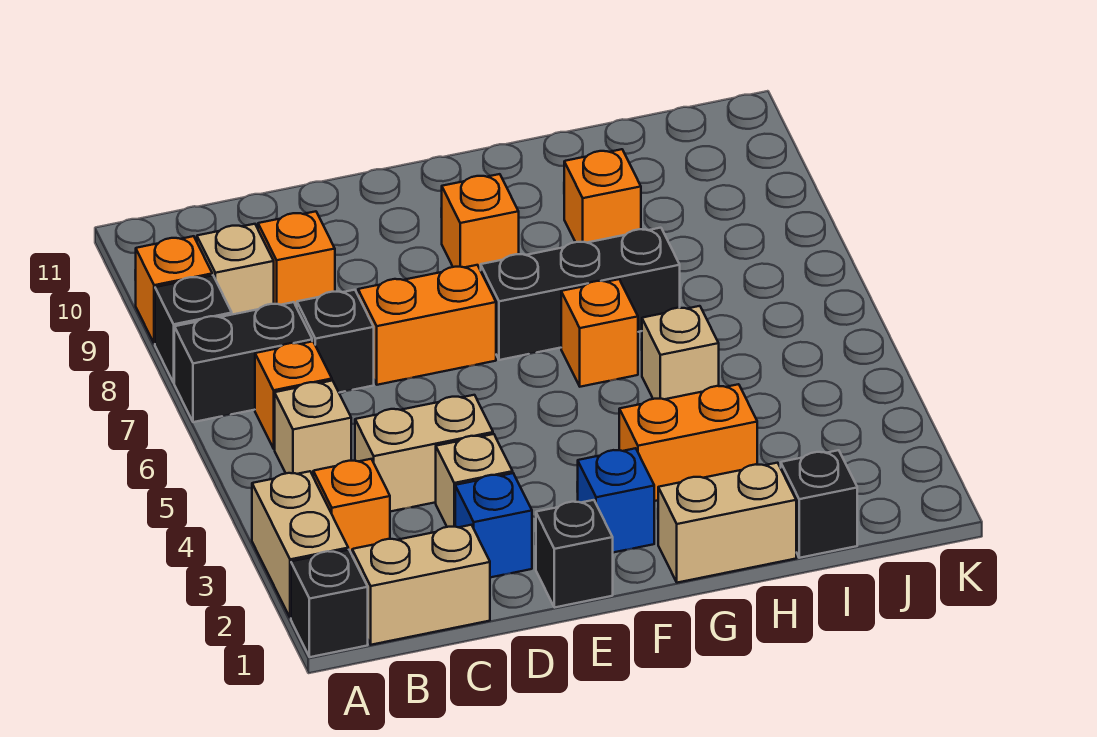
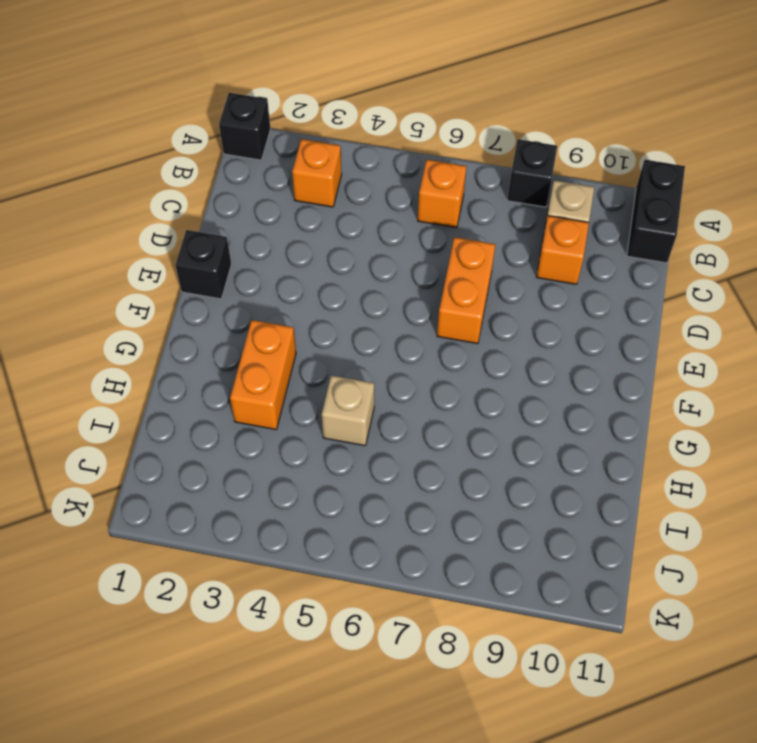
black brick A11:B11 level 1 -> black brick A7:B7 level 1
none -> tan brick A2:A3 level 1
none -> orange brick A9 level 1
none -> tan brick B1:C1 level 1

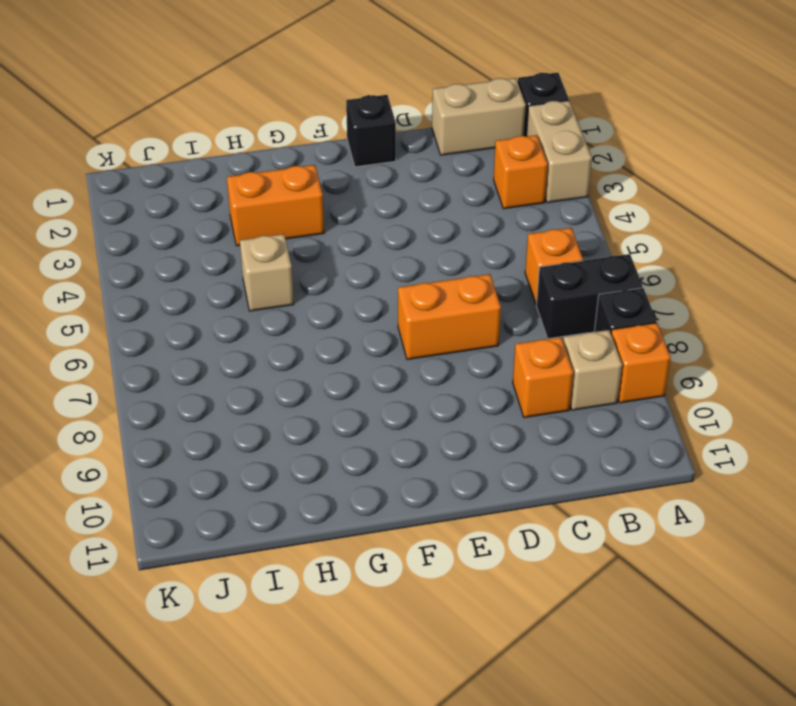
none -> tan brick B5 level 1
none -> tan brick C4:D4 level 1
none -> black brick C7 level 1

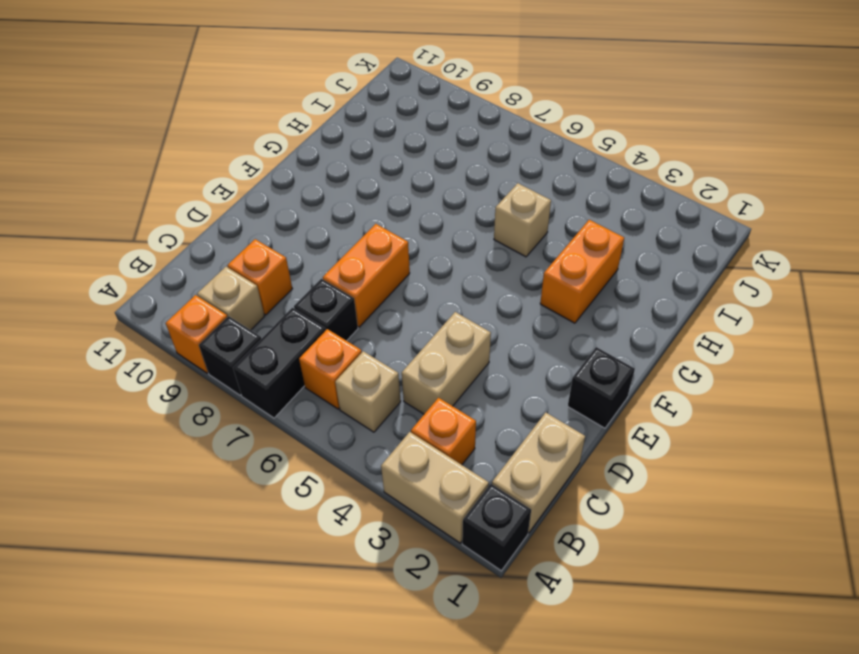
none -> blue brick D2 level 1
none -> tan brick D3 level 1
none -> blue brick F2 level 1

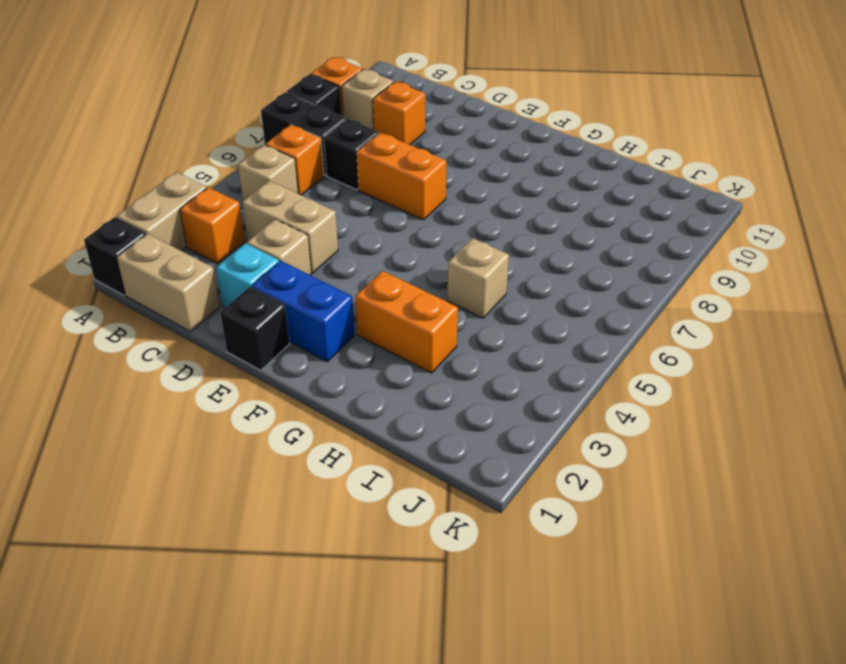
cyan brick D2 level 1 -> blue brick D2 level 1
blue brick E2:F2 level 1 -> blue brick F2 level 1
none -> black brick F7:H7 level 1
none -> orange brick F9 level 1
none -> tan brick G1:H1 level 1

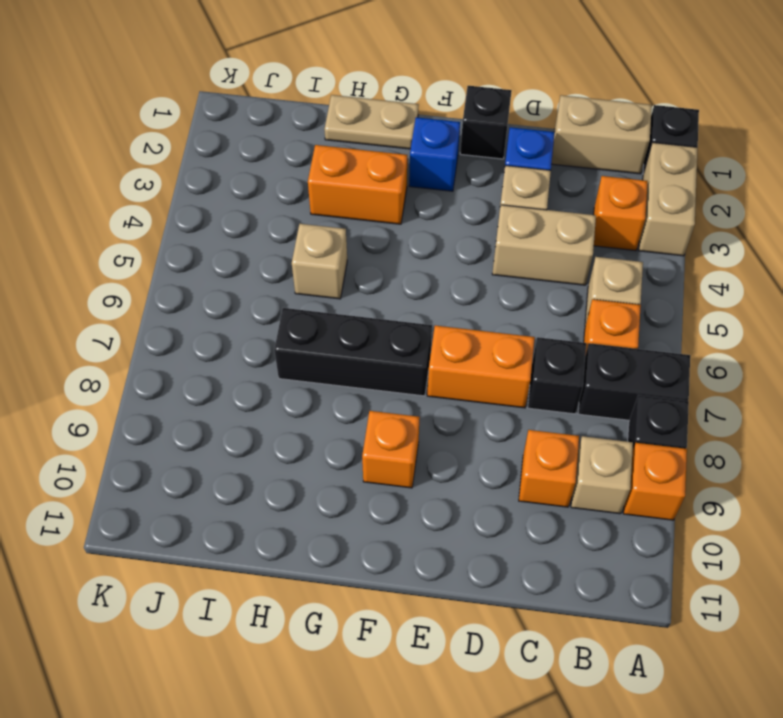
tan plate G1:H1 level 1 -> tan brick G1:H1 level 1
none -> orange brick G6 level 1
none -> orange brick H9 level 1
none -> black brick I1 level 1

